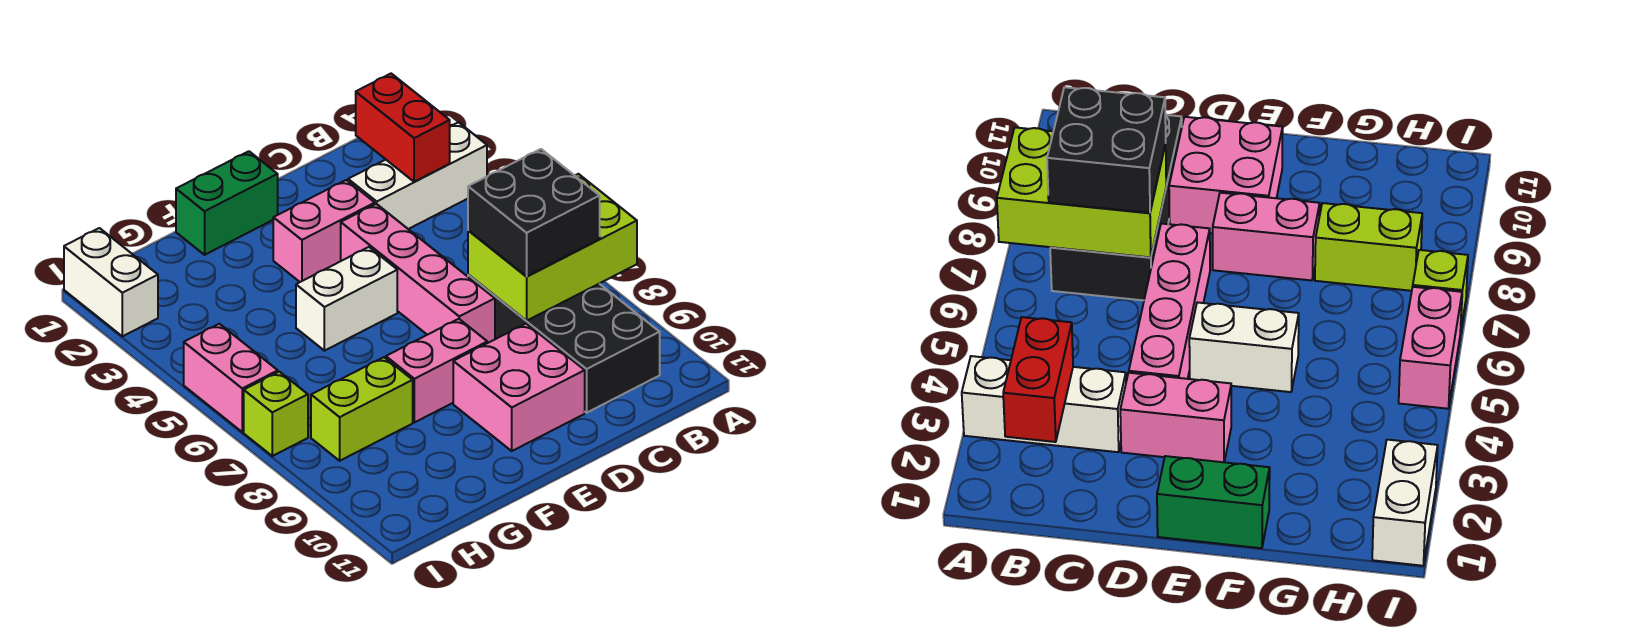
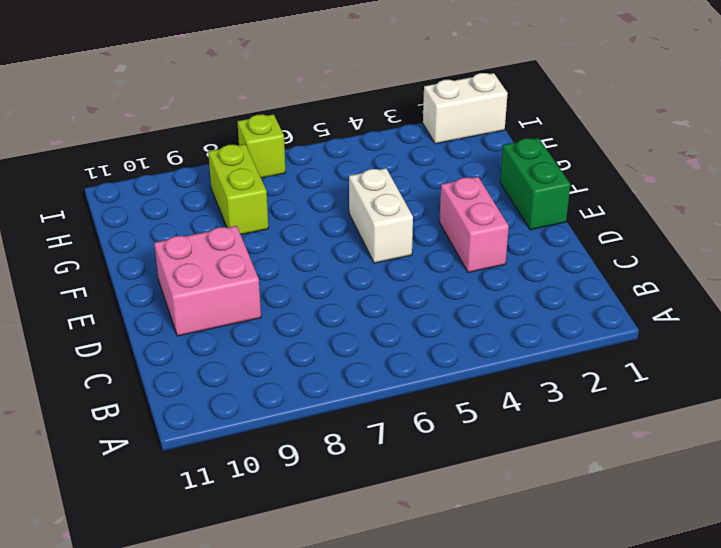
none -> white brick A3:C3 level 1
none -> black brick B7:C10 level 1
none -> pink brick D4:D7 level 1

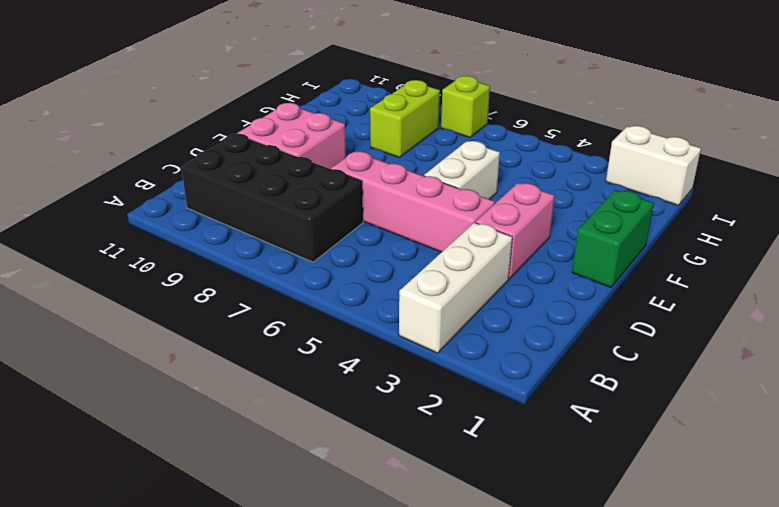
none -> pink brick E8:F8 level 1
none -> pink brick I5:I6 level 1
none -> lime brick A7:C8 level 2

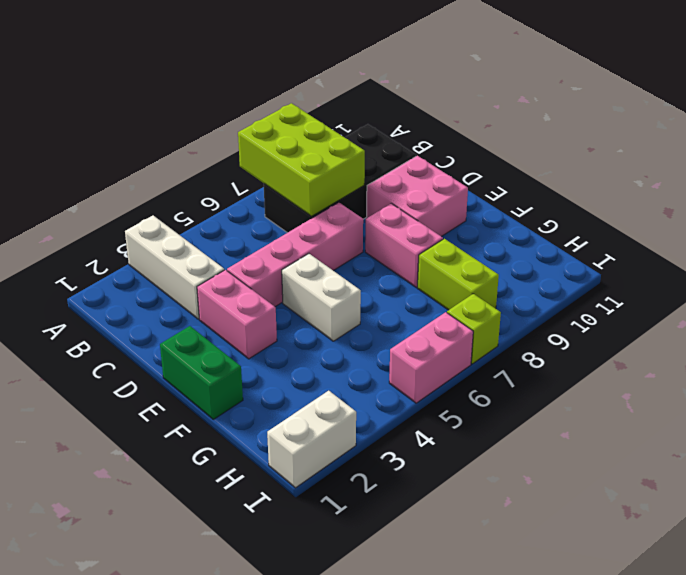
none -> red brick B2:B3 level 2
none -> black brick B7:C8 level 3

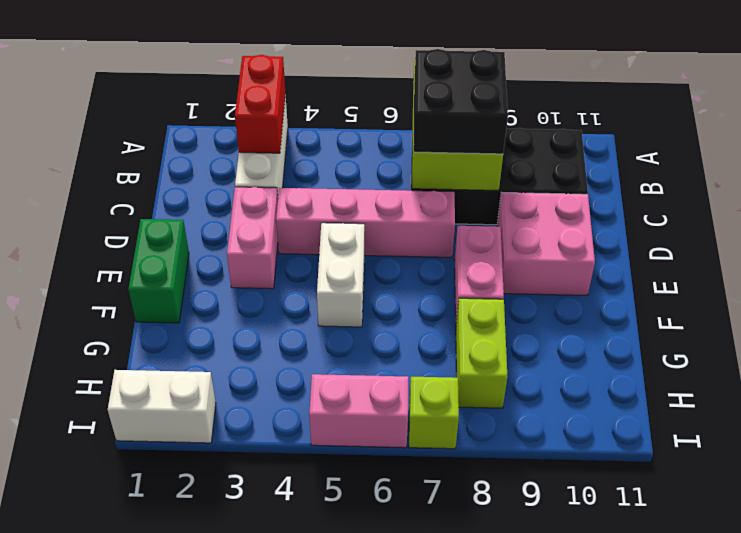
red brick A3:B3 level 2 -> red brick B2:B3 level 2

